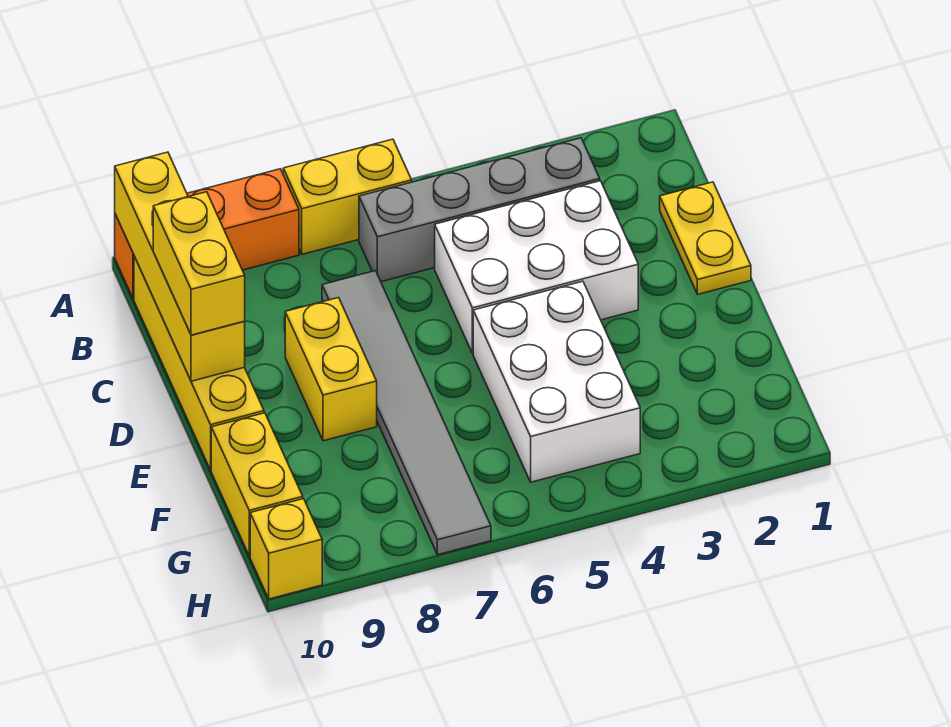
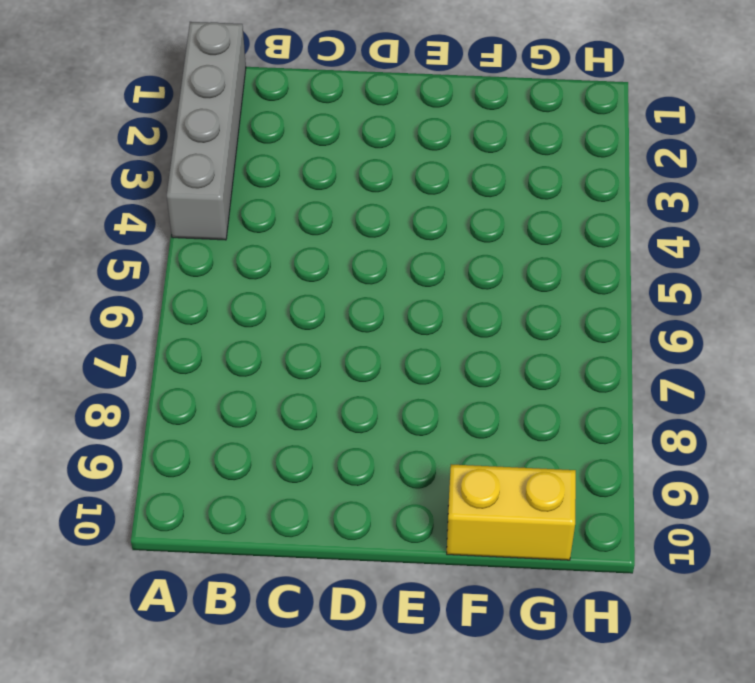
grey brick A1:A4 level 1 -> grey brick B3:B6 level 1
none -> yellow brick A6:A7 level 1
none -> orange brick A8:A10 level 1
none -> yellow brick B10:E10 level 1

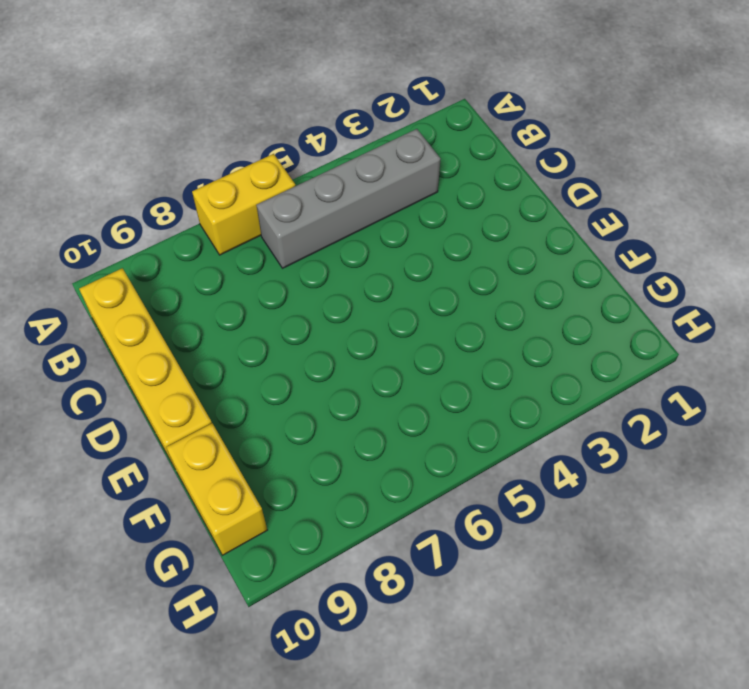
none -> orange brick A8:A10 level 1
none -> yellow plate C1:D1 level 1
none -> white brick C3:D5 level 1

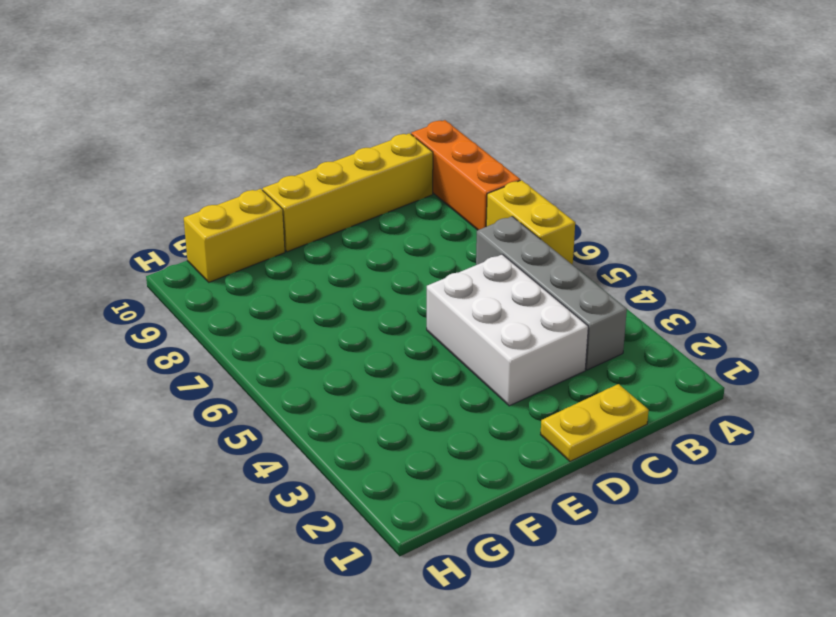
none -> grey tile C7:H7 level 1
none -> yellow brick D8:E8 level 1
none -> white brick E4:G5 level 1

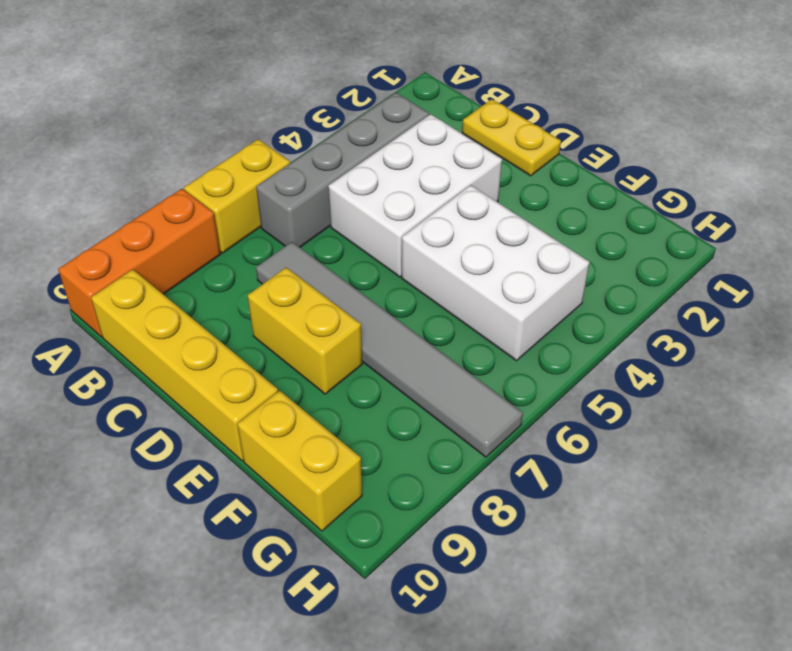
none -> yellow brick H10 level 1
none -> yellow brick A10:D10 level 2
none -> yellow brick C10:D10 level 3

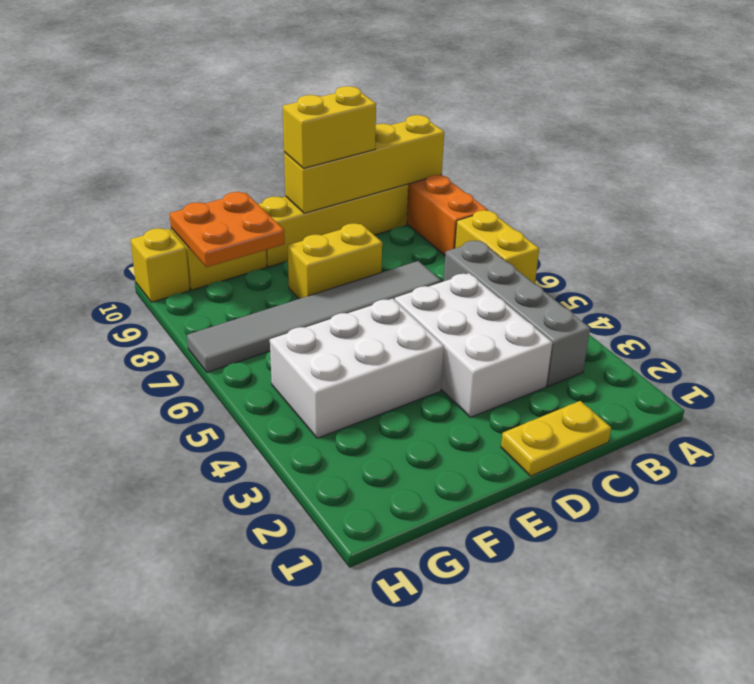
orange plate F9:G10 level 2 -> none

